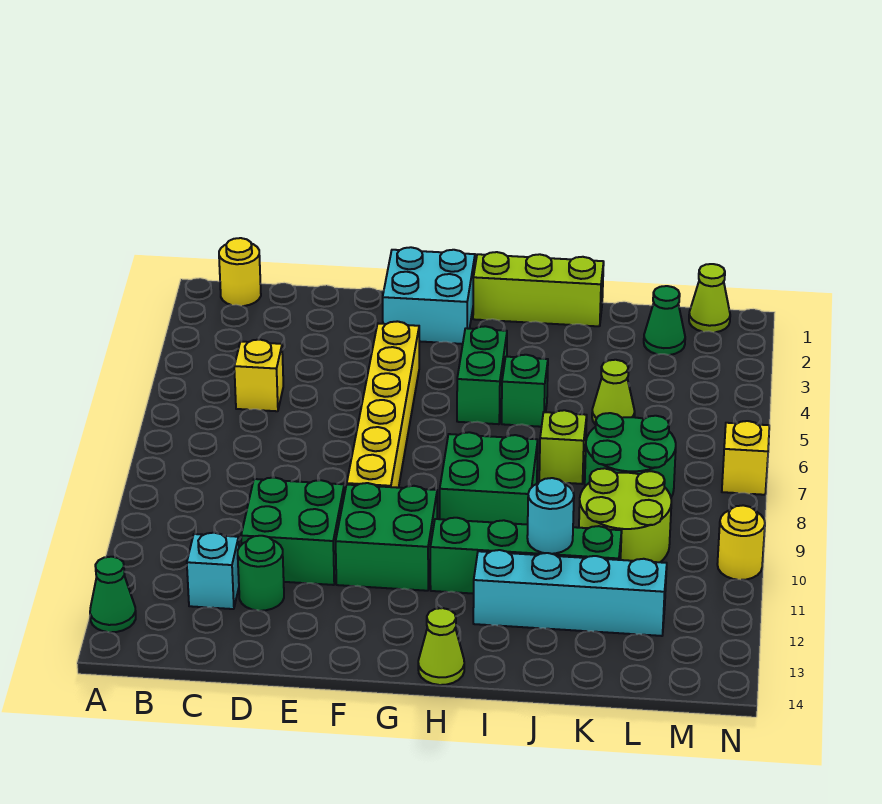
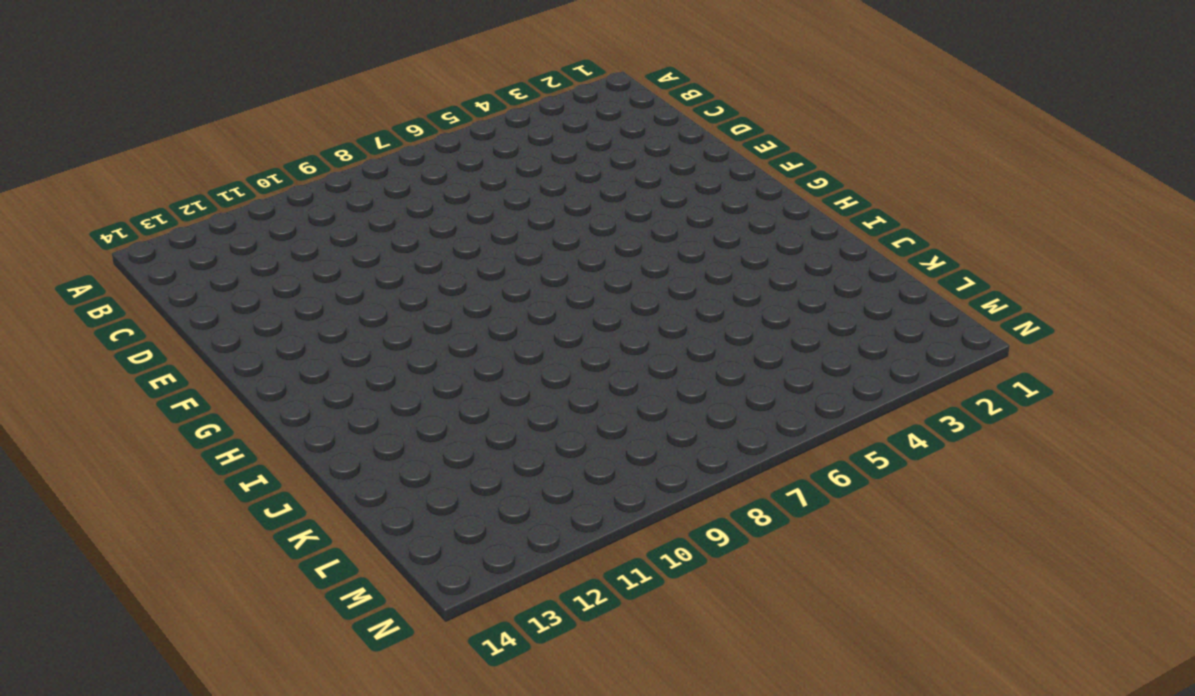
none -> green cone A13 level 1
none -> yellow round brick B1 level 1
none -> yellow brick C5 level 1

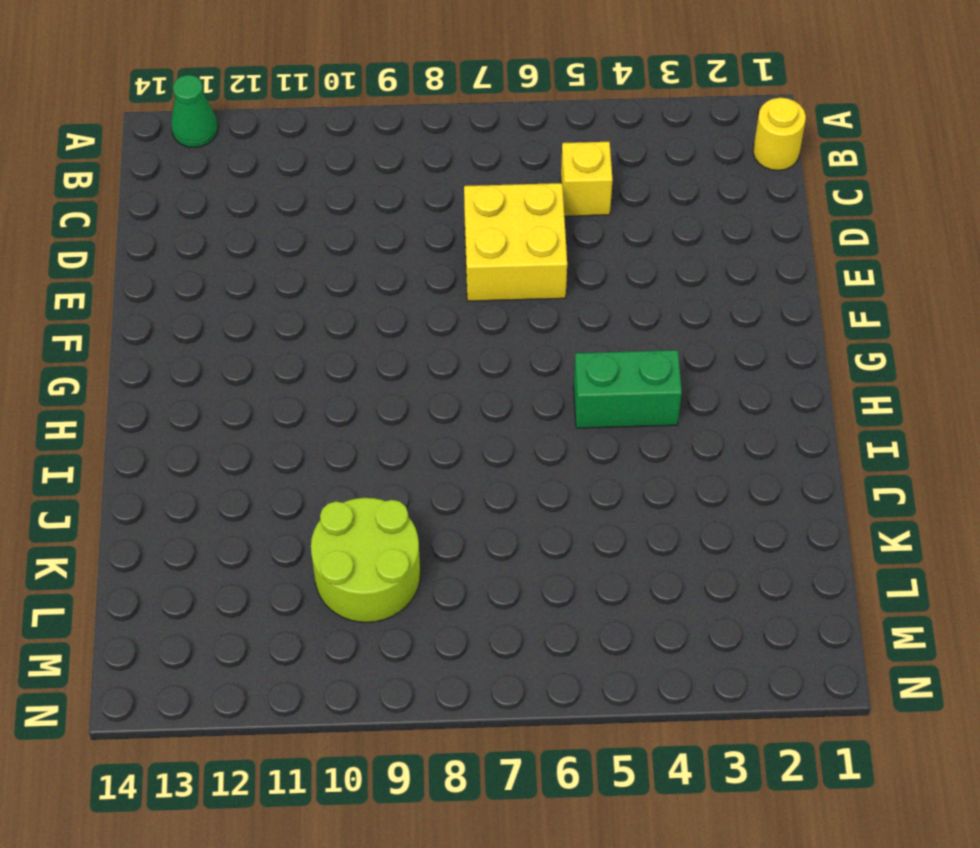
yellow brick D6:E7 level 1 -> none
none -> cyan brick C12 level 1
none -> green brick D10:E11 level 1
none -> green round brick D12 level 1

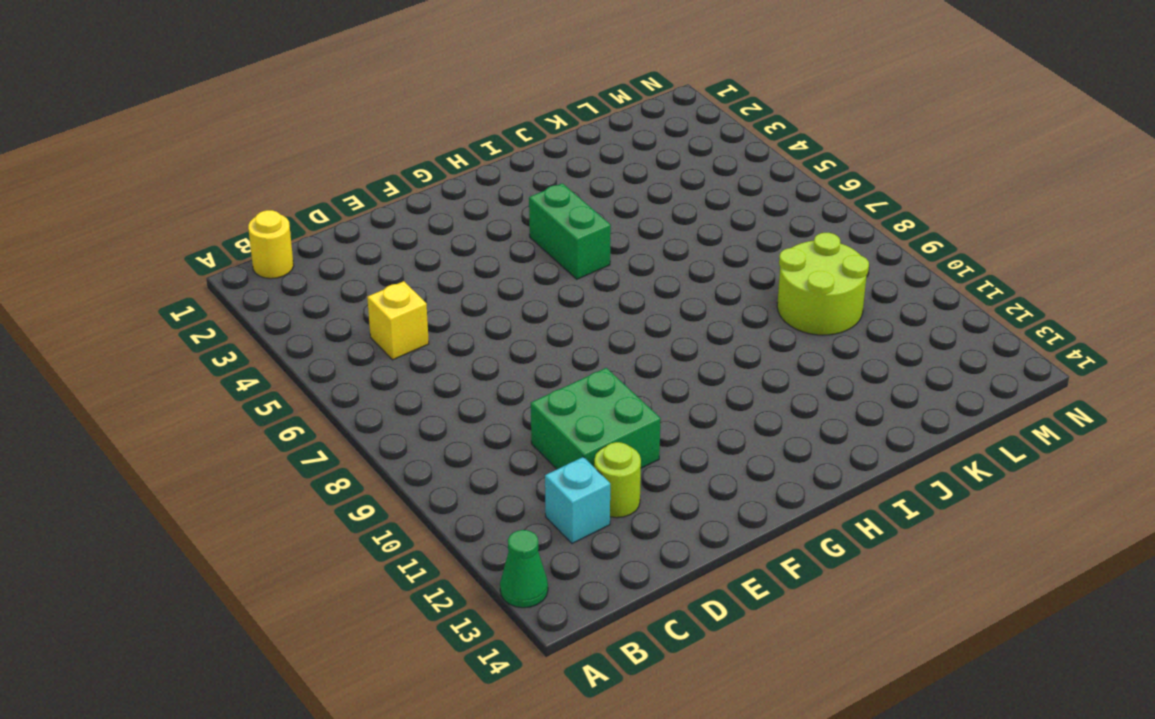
lime round brick D12 level 1 -> green round brick D12 level 1
none -> cyan brick F1:G2 level 1
none -> yellow brick F4:F9 level 1
none -> green brick F10:G11 level 1

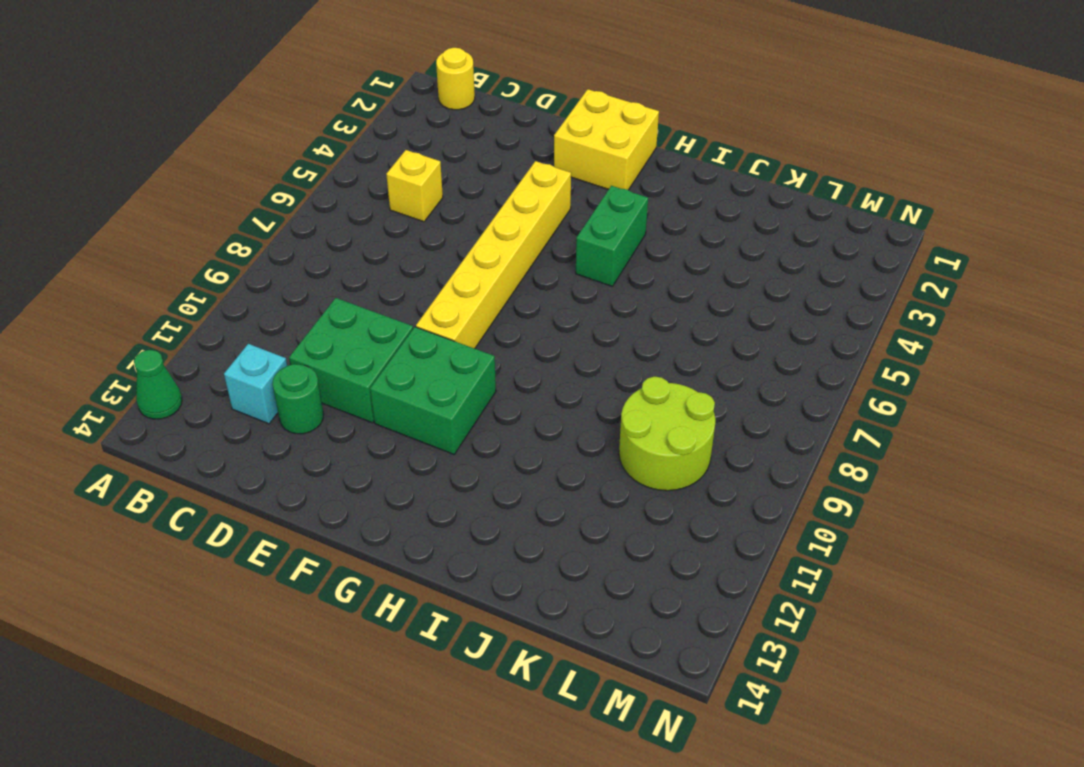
yellow brick F1:G2 level 1 -> cyan brick F1:G2 level 1
none -> lime brick H1:J1 level 1
none -> green brick H8:I9 level 1
none -> green brick H11:K11 level 1

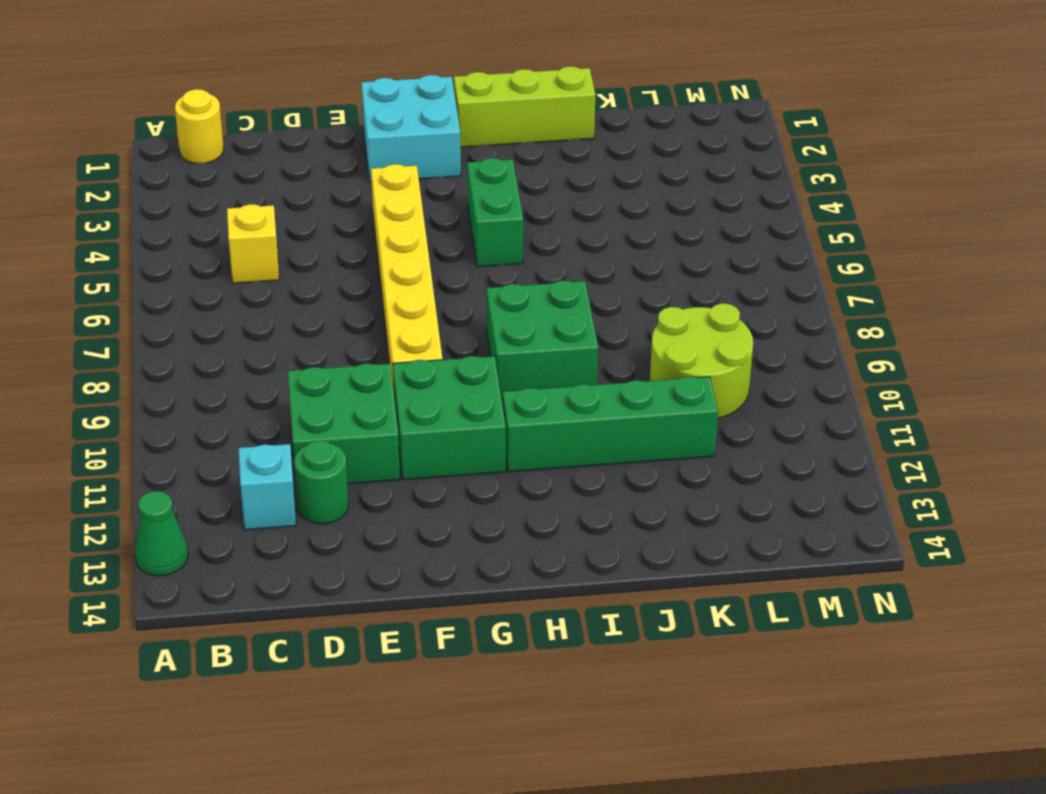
none -> lime cone H14 level 1
none -> green brick I5 level 1
none -> cyan brick I12:L12 level 1

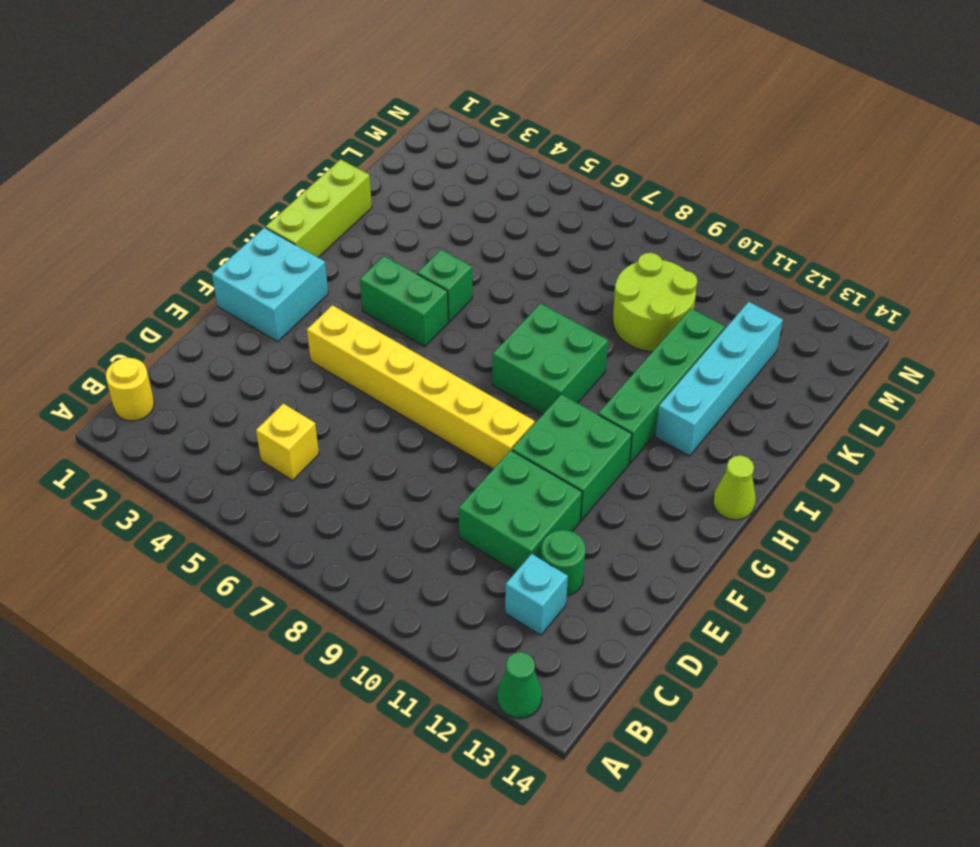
none -> lime brick J7 level 1
none -> lime cone K5 level 1
none -> green round brick K7:L8 level 1

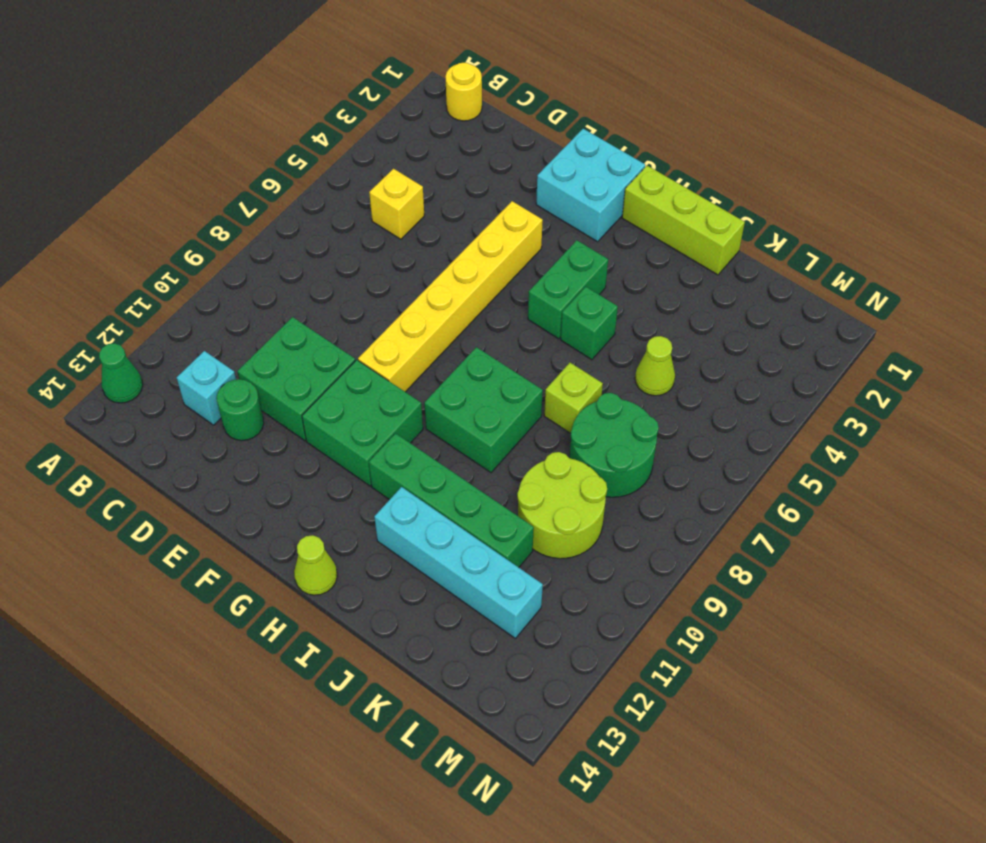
none -> green cone L2 level 1
none -> lime cone M1 level 1
none -> yellow brick N7 level 1

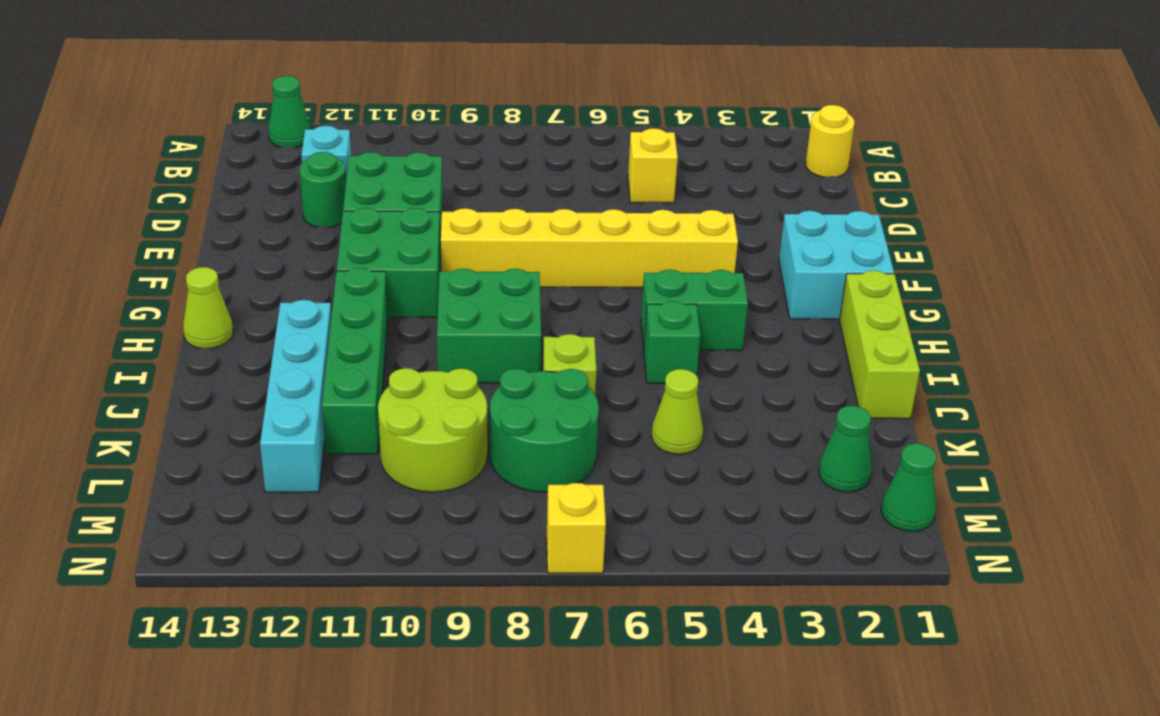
green cone M1 level 1 -> lime cone M1 level 1
none -> yellow round brick N10 level 1
none -> cyan round brick J11 level 2

